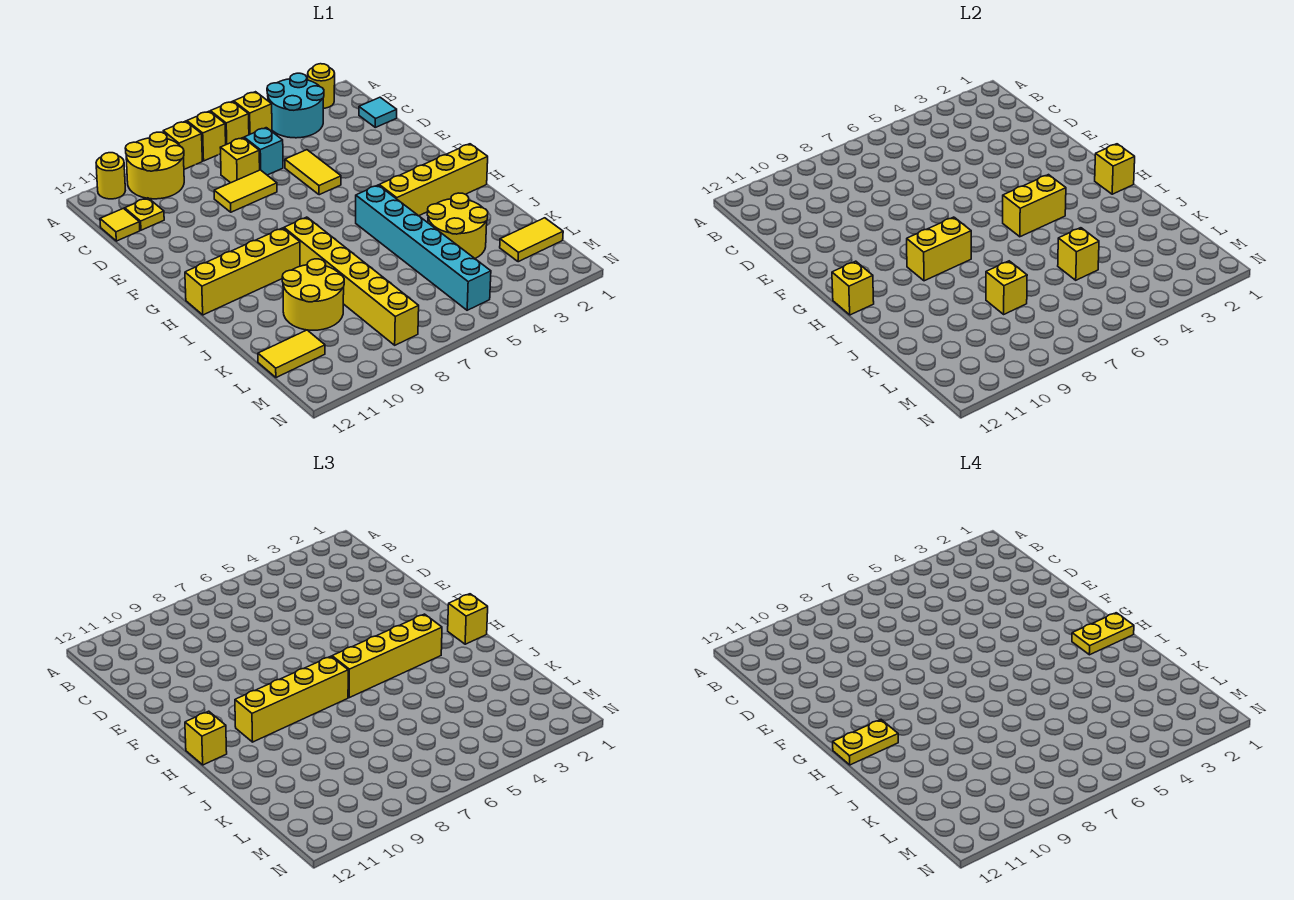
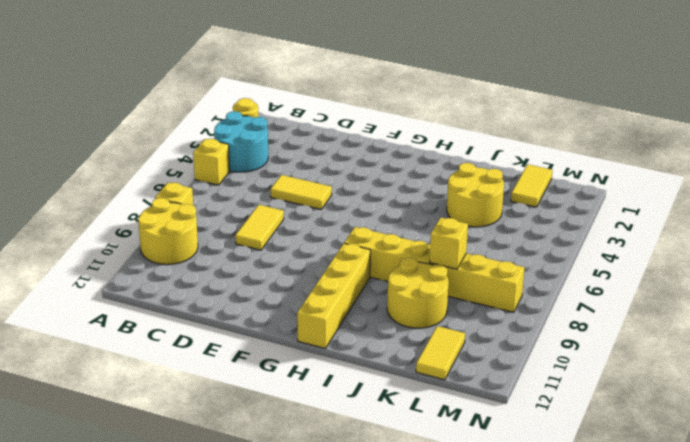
none -> yellow brick A6 level 1
none -> yellow brick A7 level 1
none -> yellow round brick A11 level 1
none -> cyan tile C1 level 1

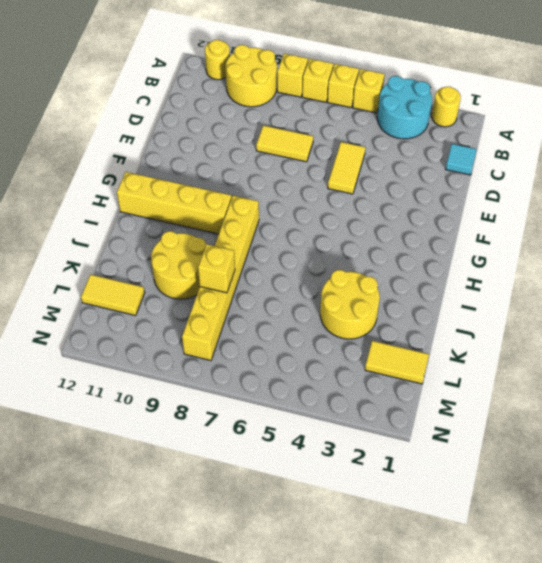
none -> cyan brick C6 level 1
none -> yellow brick C7 level 1
none -> yellow plate C11 level 1
none -> yellow tile C12 level 1

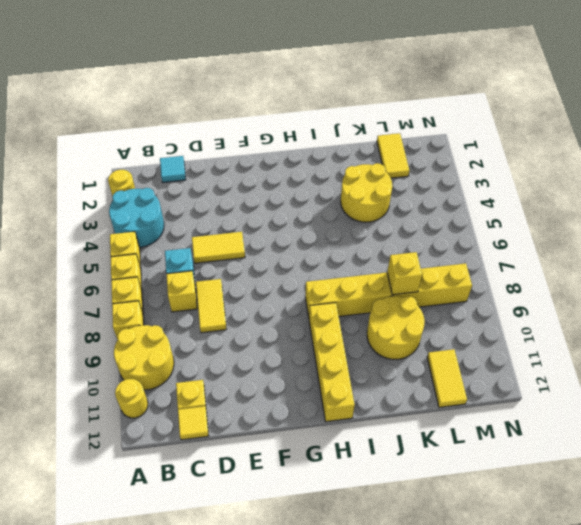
none -> yellow brick H1:H4 level 1
none -> cyan brick H5:M5 level 1
none -> yellow brick H1 level 2
none -> yellow brick H4:H5 level 2

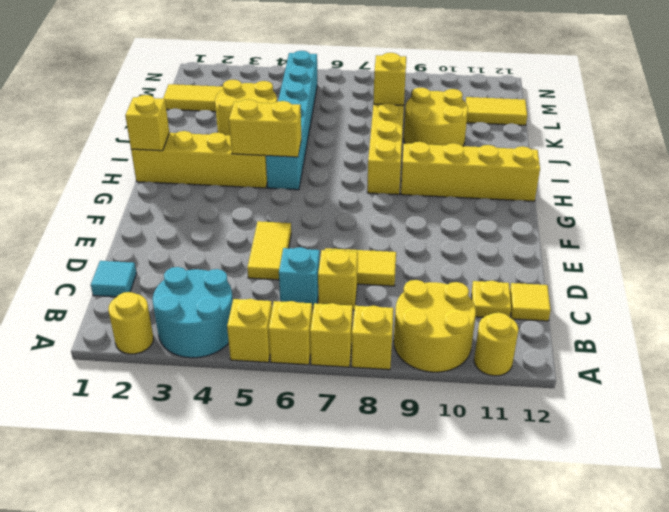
none -> yellow brick H8:H9 level 2
none -> yellow brick H12 level 2
none -> yellow brick K5 level 2
none -> yellow brick H1 level 3

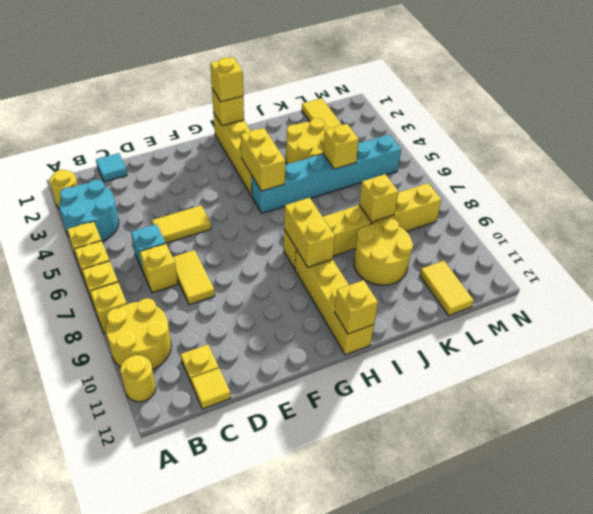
none -> yellow brick H3:H6 level 3
none -> yellow brick H7:H10 level 3
none -> yellow brick H12 level 3
none -> yellow plate H1:H2 level 4

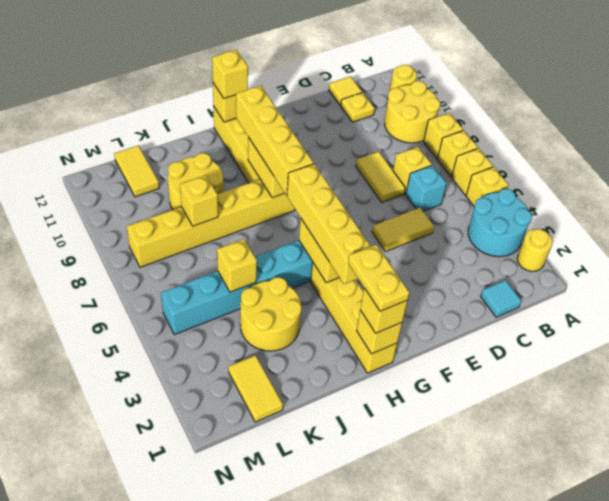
none -> yellow plate H11:H12 level 4

